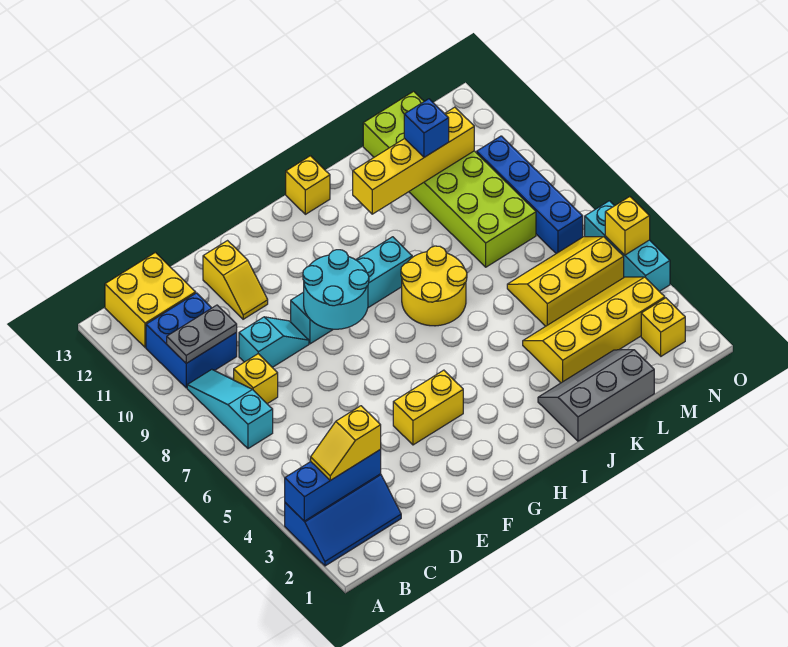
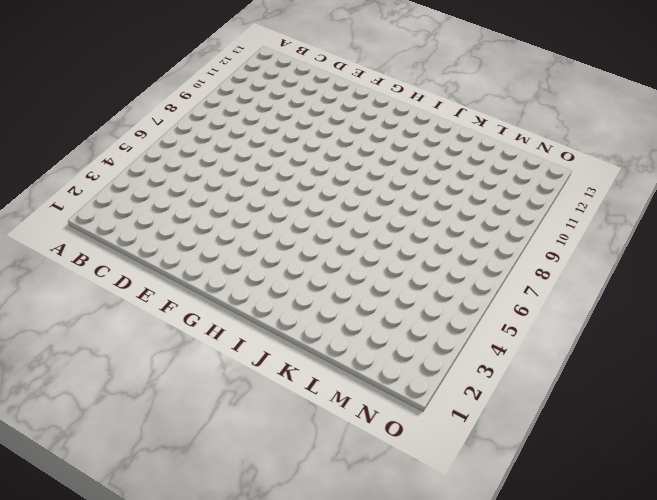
none -> blue slope A2:C3 level 1 top 3
none -> cyan slope B7:B9 level 1 top 7
none -> blue brick B10:C11 level 1

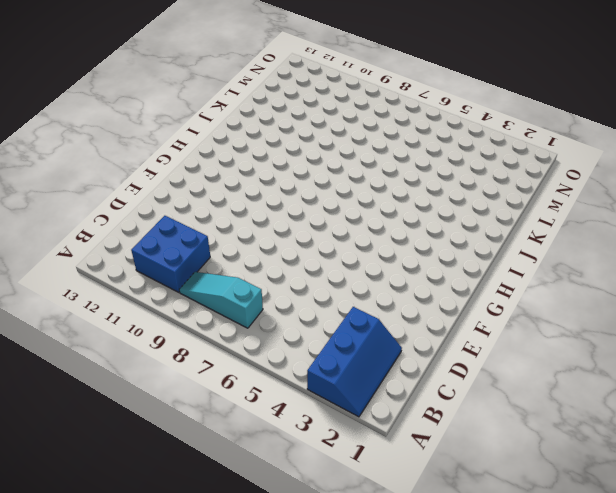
none -> yellow brick B12:C13 level 1
none -> yellow brick C8 level 1
none -> cyan slope D9:E9 level 1 top D

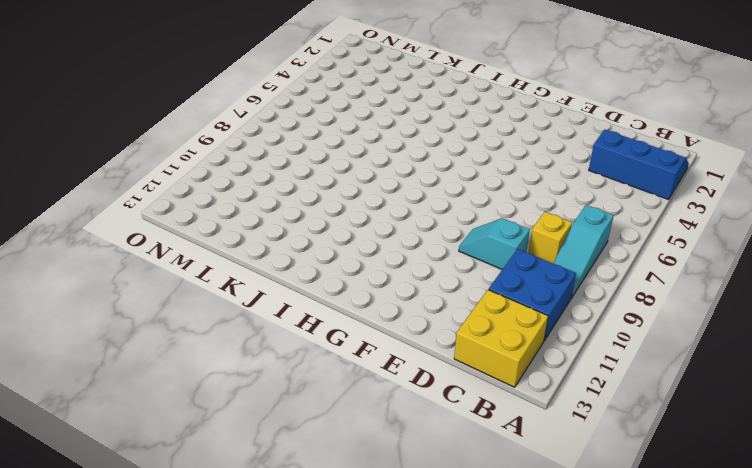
none -> yellow slope E11:E12 level 1 top 12
none -> yellow brick F4:G4 level 1
none -> cyan brick F9:I9 level 1

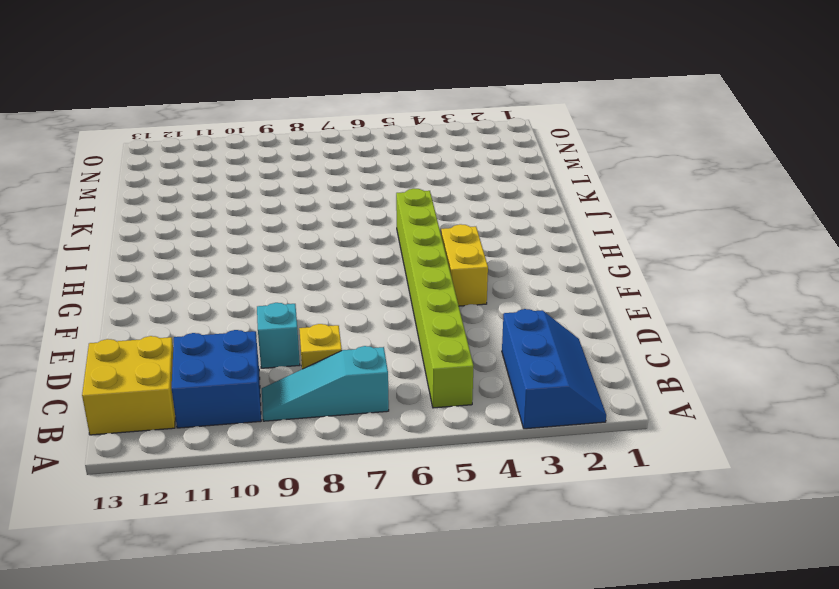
lime brick B5:I5 level 1 -> none
none -> yellow slope E11:E12 level 1 top 12
none -> cyan brick F9:I9 level 1
none -> yellow round brick I7:J8 level 1

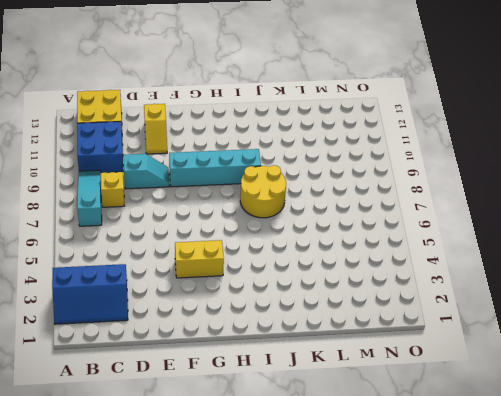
none -> yellow brick I13 level 1
none -> grey slope J1:L2 level 1 top 1
none -> yellow slope K3:N4 level 1 top 3

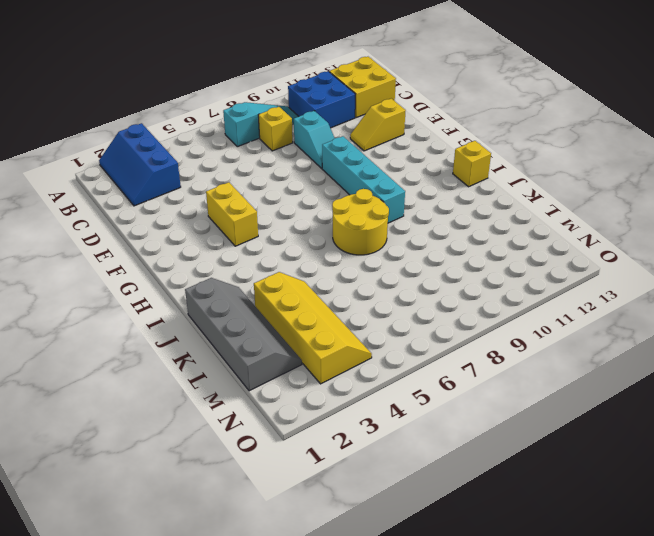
grey slope J1:M2 level 1 top 1 -> grey slope J1:L2 level 1 top 1
none -> yellow slope L5:N6 level 1 top 5
none -> lime brick L8:M13 level 1
none -> yellow brick N2 level 1

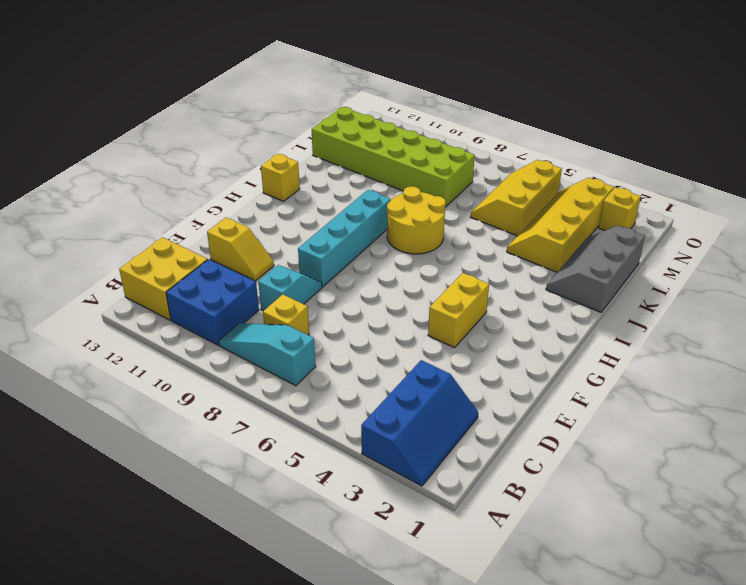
none -> blue brick N7:N10 level 1
none -> cyan brick O4:O6 level 1
none -> blue brick A3:C3 level 2

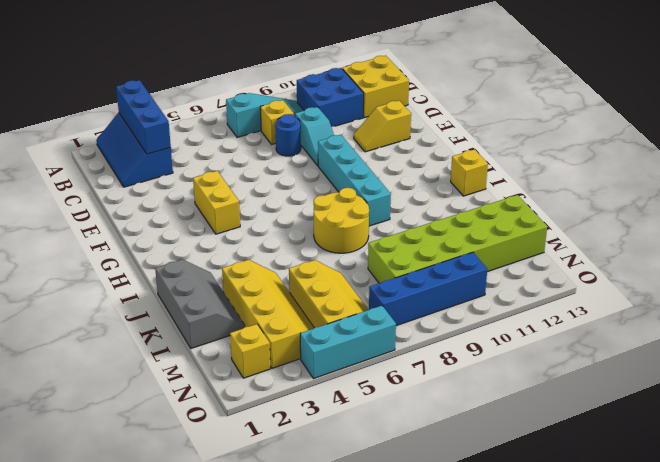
blue round brick D8 level 1 -> none
none -> grey plate B10:C10 level 2
none -> cyan round brick F8:G9 level 2
none -> yellow brick J11:M11 level 2

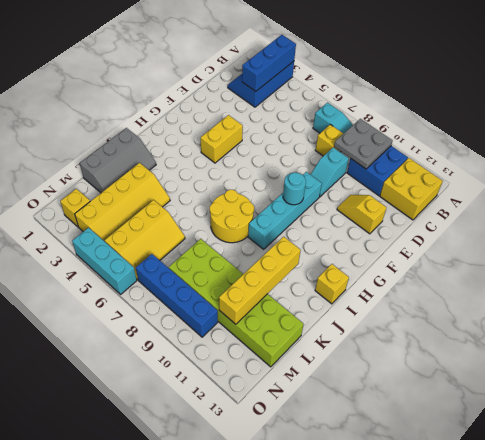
grey plate B9:C10 level 2 -> grey plate B10:C10 level 2
cyan round brick G9 level 2 -> cyan round brick F8:G9 level 2
none -> yellow brick O5 level 2
none -> yellow slope B3:C3 level 3 top C
none -> blue brick L11 level 3

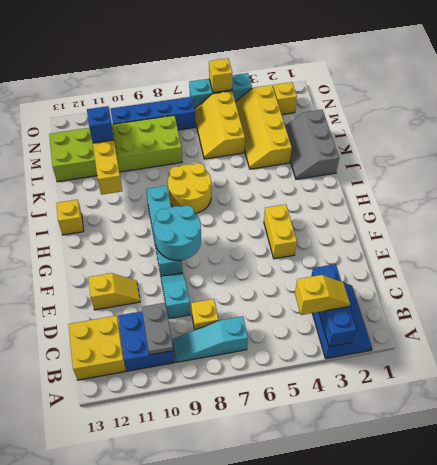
yellow slope B3:B4 level 3 top 4 -> yellow slope B3:C3 level 3 top C

